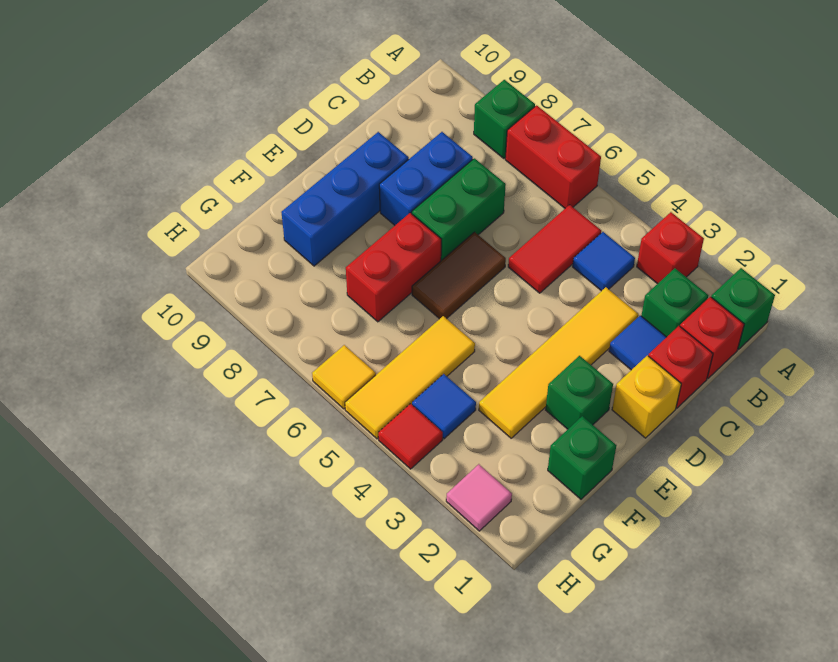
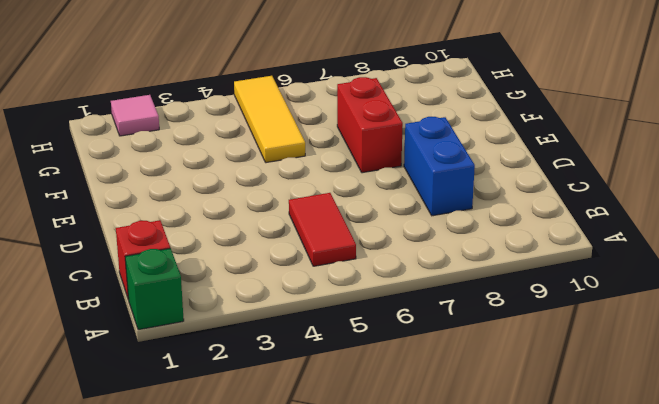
none -> red brick A3 level 1
none -> red brick A6:A7 level 1
none -> green brick A8 level 1

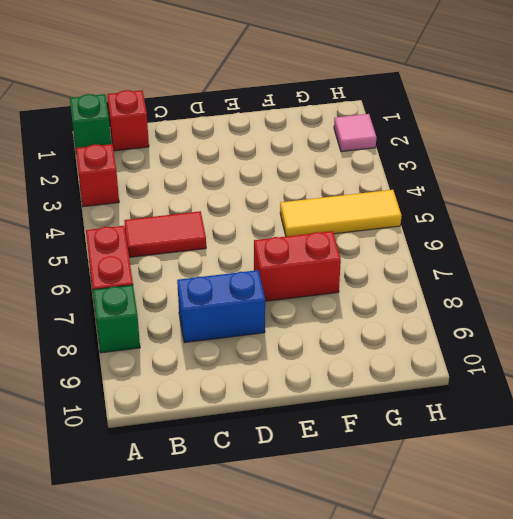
none -> green brick B2 level 1
none -> blue tile B4 level 1
none -> red brick C1 level 1

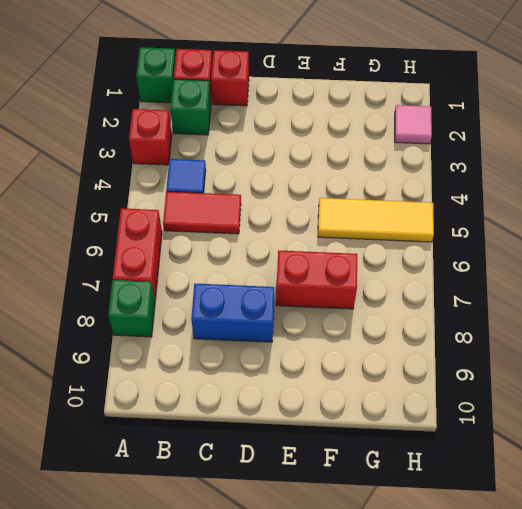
none -> blue tile C2 level 1
none -> yellow tile C3:F3 level 1
none -> green brick C7:D7 level 1

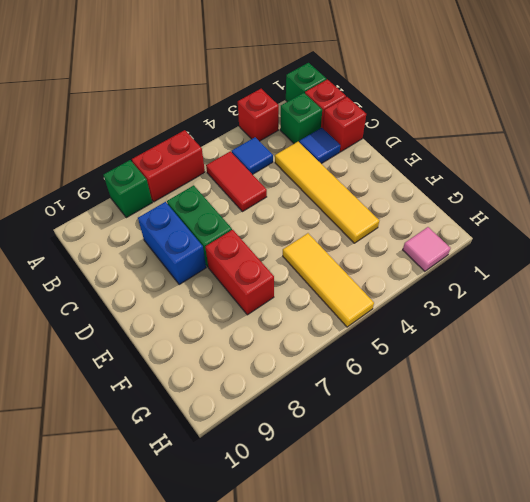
none -> yellow brick D1 level 1
none -> brown tile D6:E6 level 1
none -> blue brick D9:F9 level 1

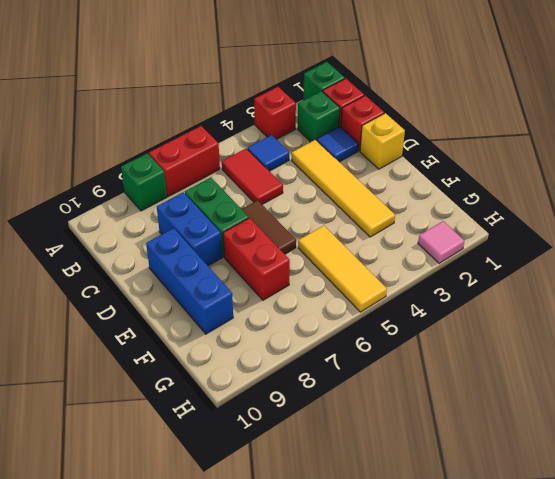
none -> green brick E2 level 1
none -> green brick F1 level 1
none -> blue tile G4 level 1

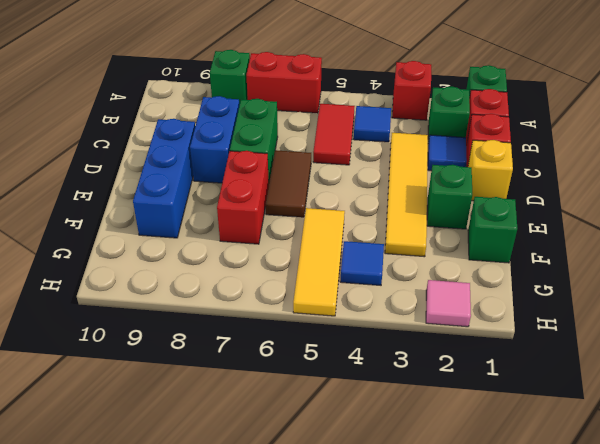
none -> red tile H4 level 1
none -> yellow tile H6 level 1

